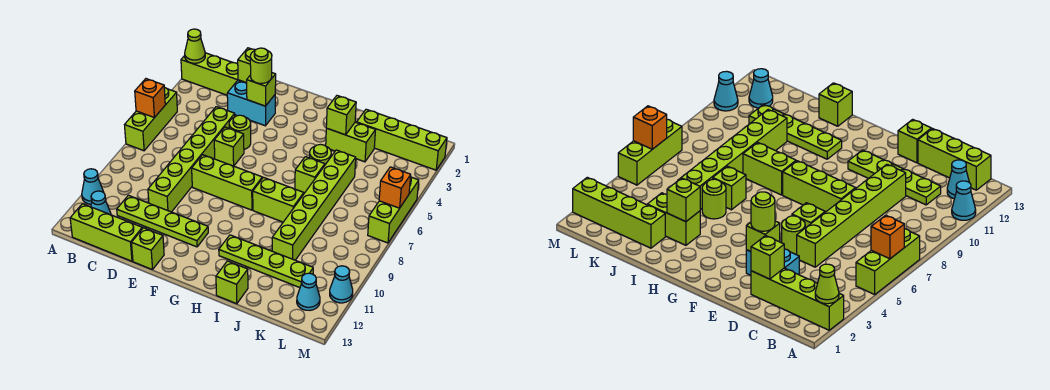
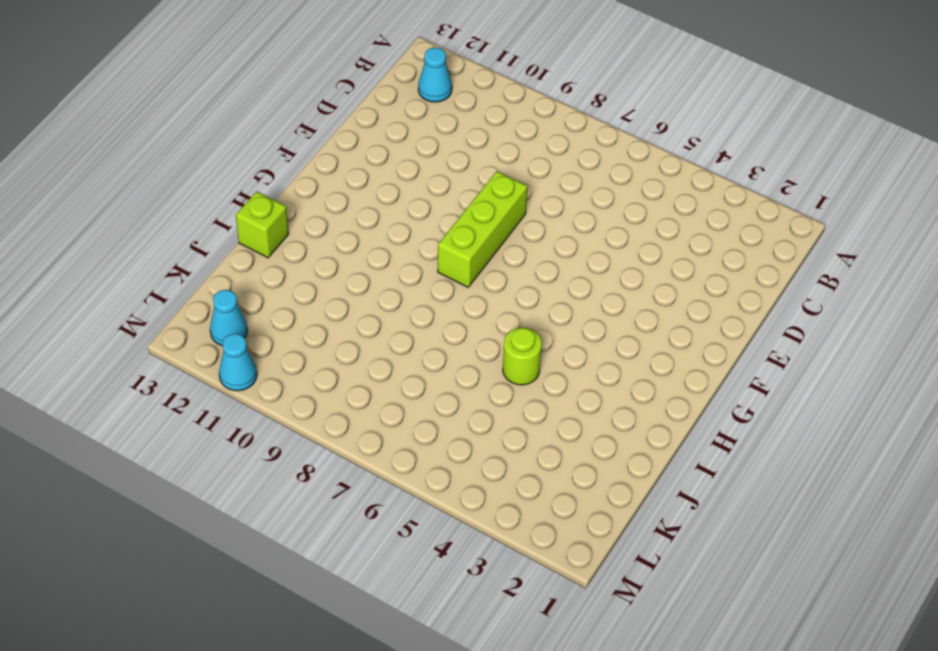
none -> lime brick A2:D2 level 1
none -> lime brick A5:A7 level 1
none -> cyan cone A11 level 1
none -> lime brick B13:D13 level 1

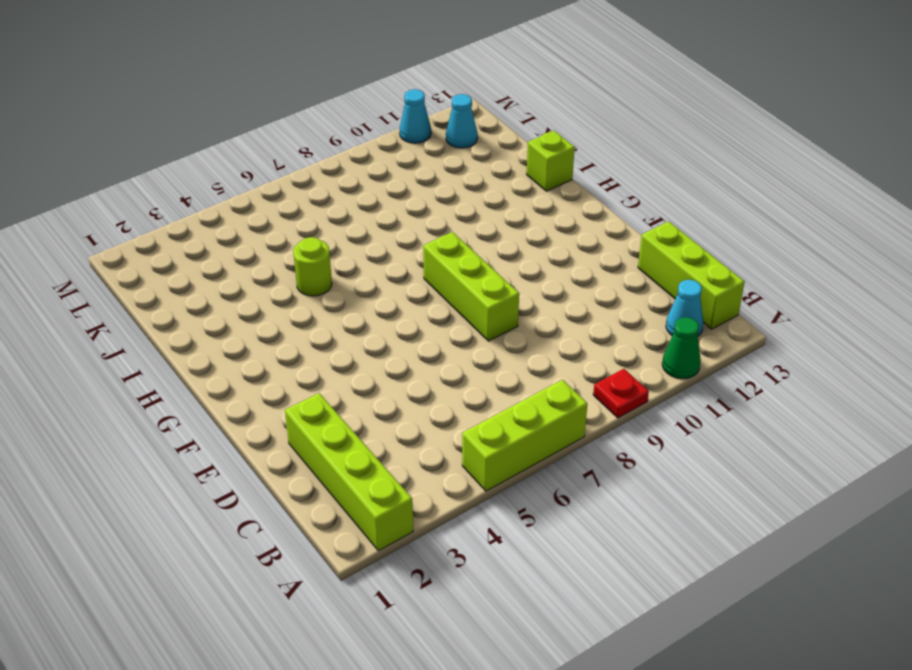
red plate A9 level 1 -> none
green cone A11 level 1 -> cyan cone A11 level 1
none -> lime plate C11:F11 level 1
none -> cyan brick D3:E3 level 1
none -> lime brick D5:D10 level 1
none -> lime round brick E5 level 1

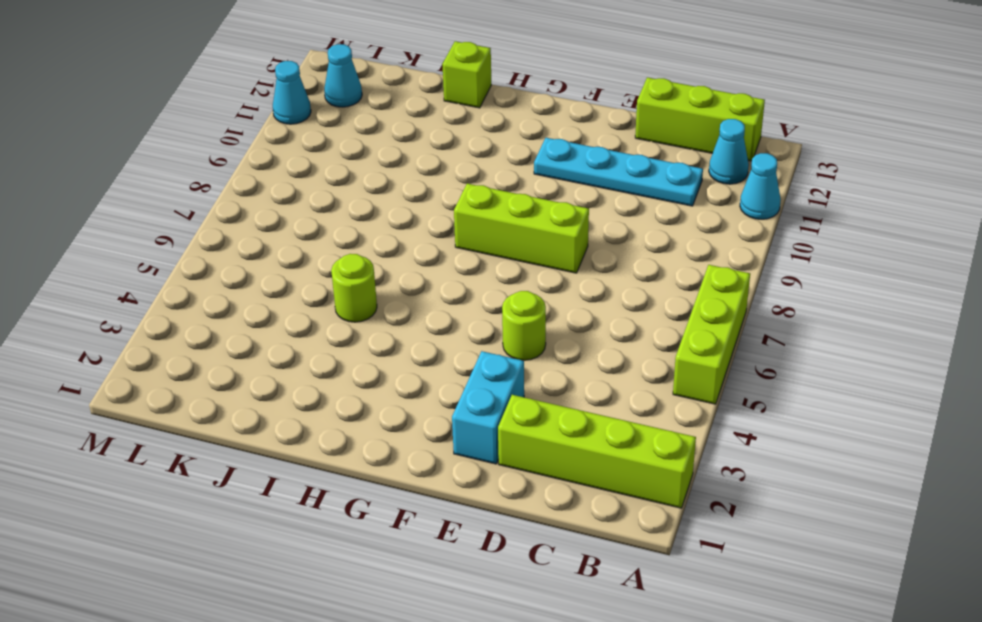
cyan plate C11:F11 level 1 -> lime plate C11:F11 level 1
cyan brick E2:E3 level 1 -> cyan brick D3:E3 level 1
none -> lime brick D5:D10 level 1
none -> lime brick E6 level 1
none -> lime brick E13 level 1
none -> lime brick H8:I8 level 1

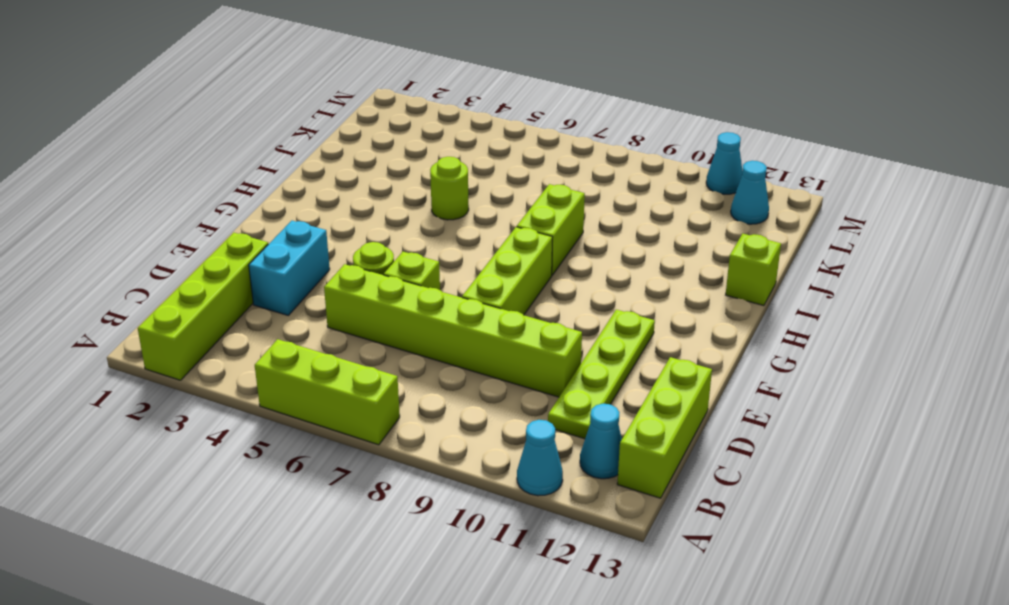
none -> lime brick E13 level 1
none -> lime plate H11:K11 level 1
none -> lime brick I3:J3 level 1
none -> lime brick I6 level 1

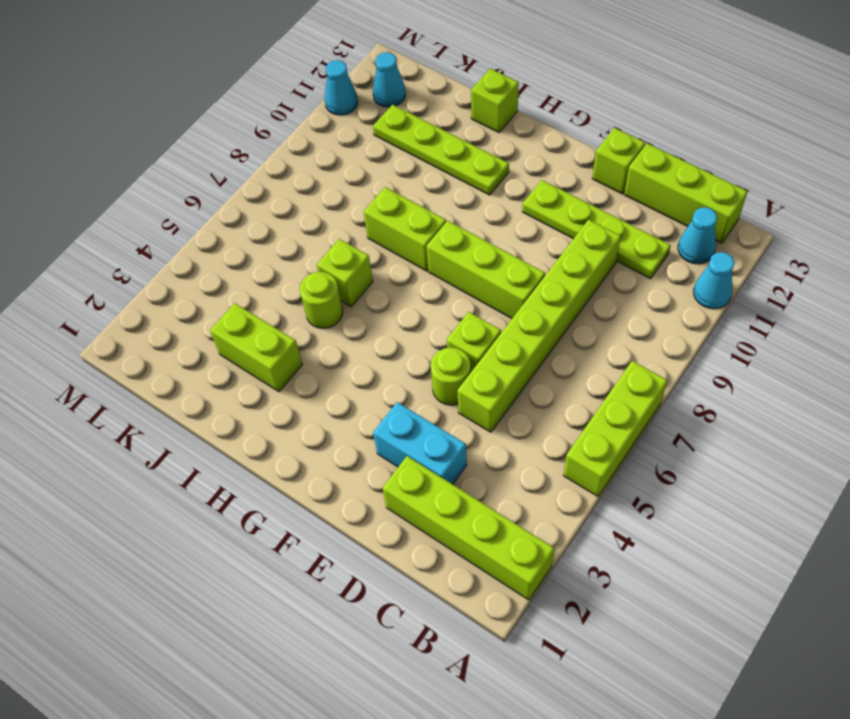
none -> lime brick J2:M2 level 1
none -> lime brick J5:J10 level 1
none -> lime brick M5:M7 level 1
none -> lime cone A2 level 2

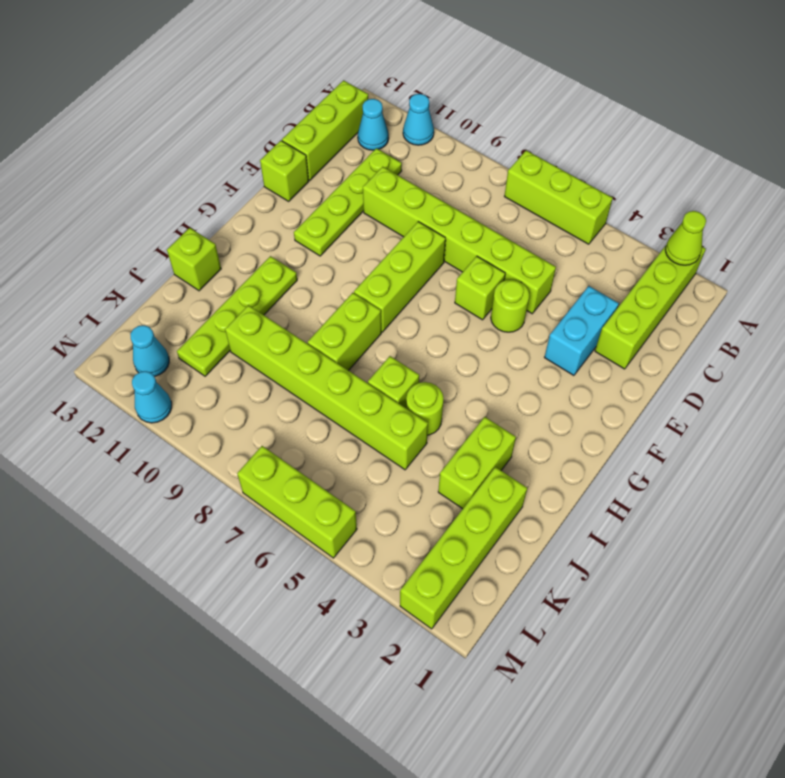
none -> orange brick A6 level 2
none -> lime brick D2 level 2
none -> lime brick E3 level 2
none -> lime brick I3 level 2

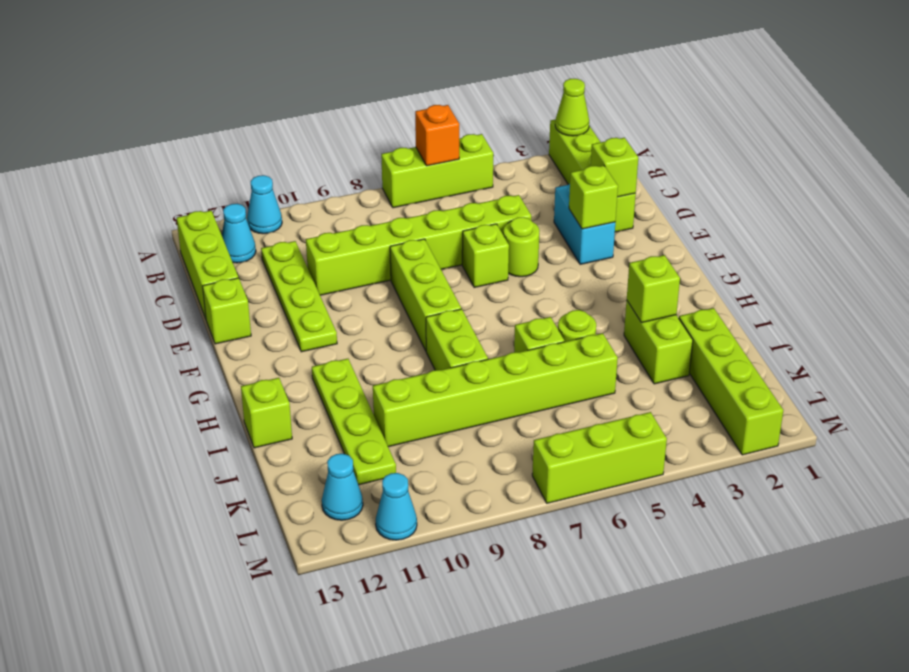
none -> orange brick M6 level 2
none -> lime round brick E3 level 3

